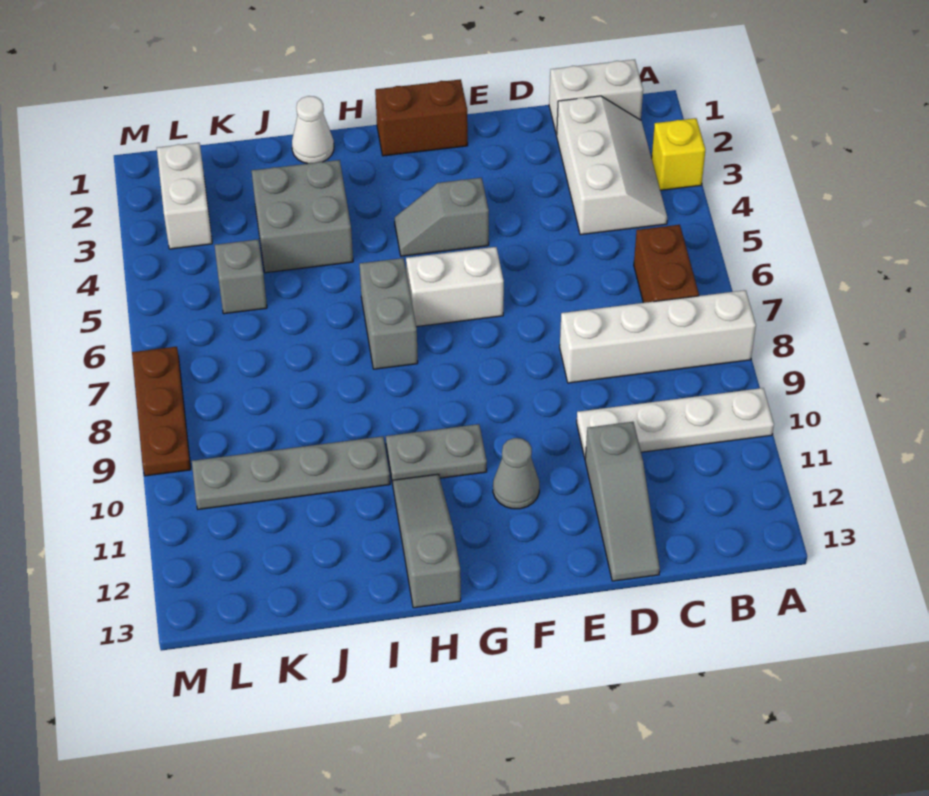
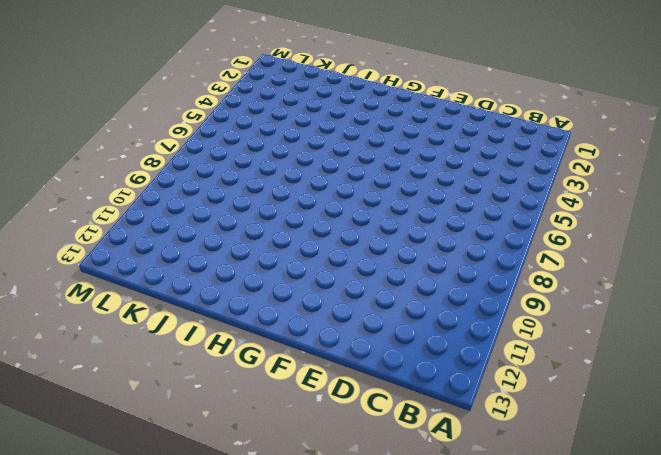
none -> yellow brick A3 level 1
none -> white brick A8:D8 level 1
none -> white plate A10:D10 level 1

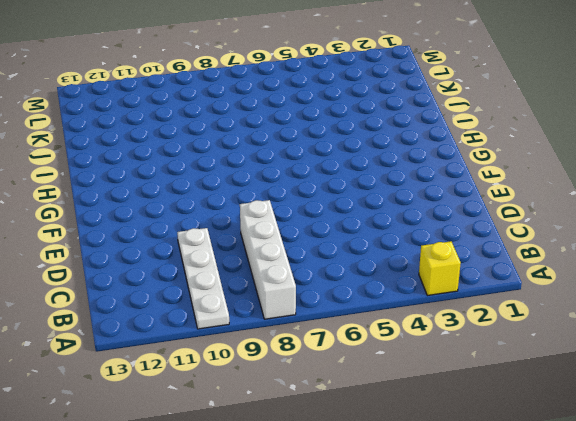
none -> white brick B1:C1 level 1
none -> white slope B2:C4 level 1 top C
none -> brown brick B6:B7 level 1

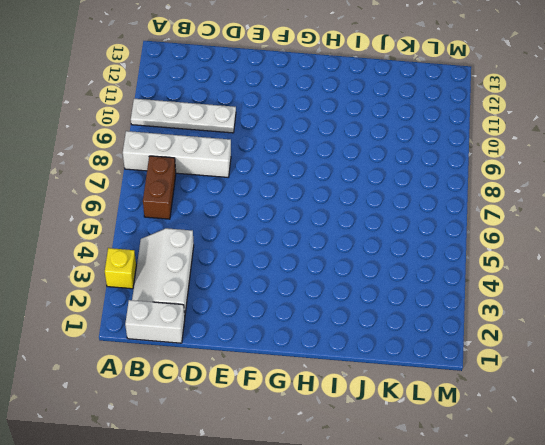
none -> grey slope D11:D13 level 1 top 11
none -> brown brick F1:G1 level 1
none -> grey slope F4:G4 level 1 top F

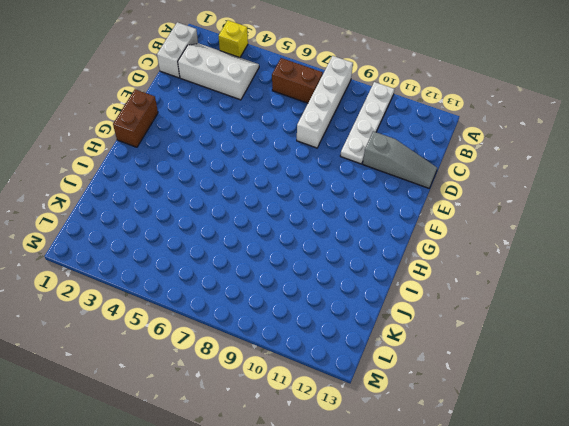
none -> grey slope F4:G4 level 1 top F
none -> white brick F6:G6 level 1
none -> grey cone F11 level 1

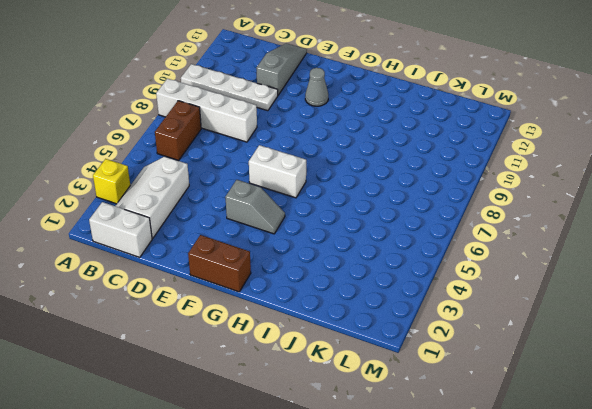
none -> grey plate G10:H10 level 1
none -> grey brick H6:H7 level 1
none -> grey slope H11:H13 level 1 top 13

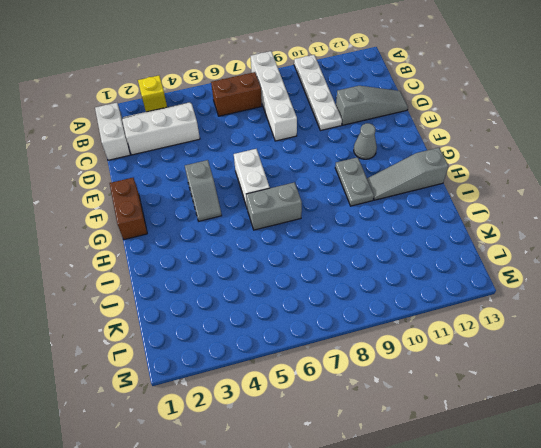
none -> white cone I1 level 1
none -> grey brick I3:J4 level 1
none -> grey plate I10:L10 level 1

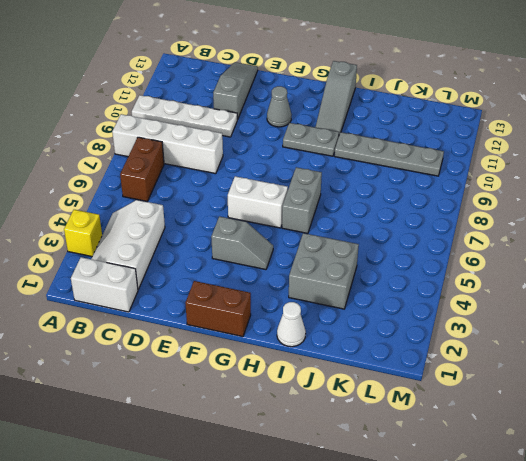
none -> grey brick K5 level 1
none -> white brick L2:L3 level 1
none -> brown plate M7:M9 level 1

